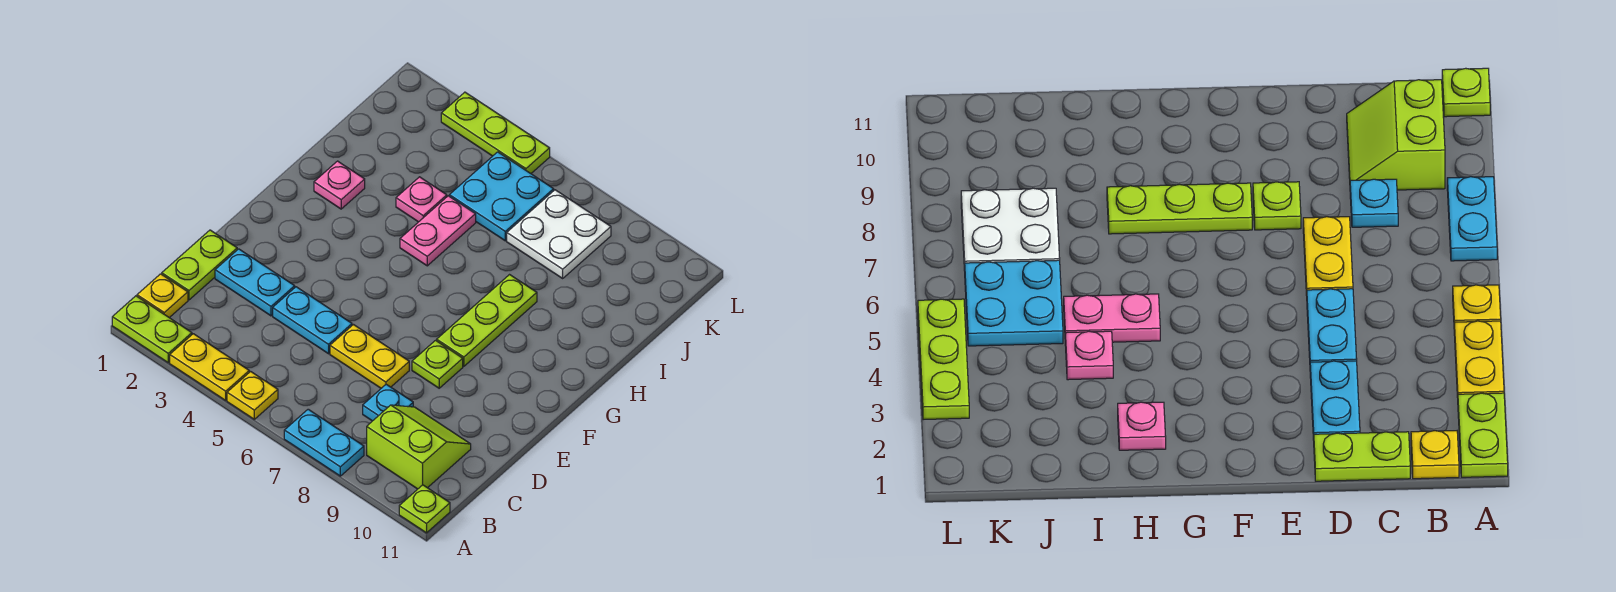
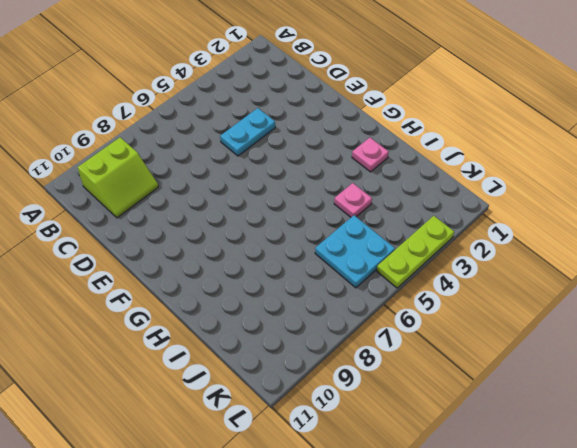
none -> lime plate A1:A2 level 1
none -> yellow plate A3:A4 level 1
none -> yellow plate A5 level 1

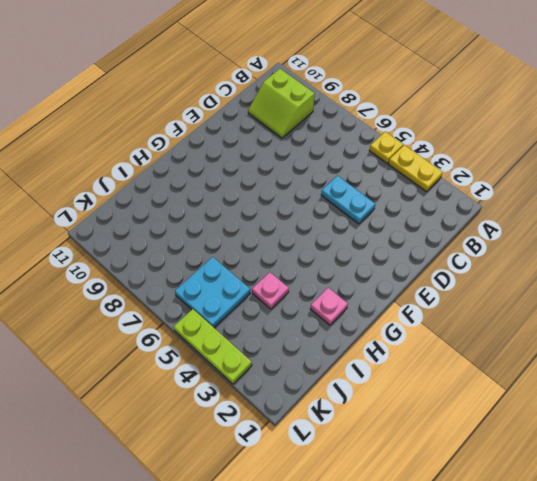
none -> lime plate A1:A2 level 1
none -> cyan plate A7:A8 level 1
none -> lime plate A11 level 1

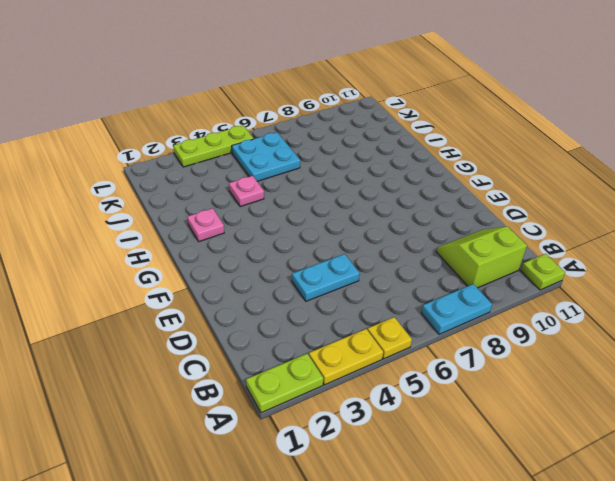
none -> yellow plate B1 level 1
none -> lime plate C1:D1 level 1
none -> cyan plate C8 level 1

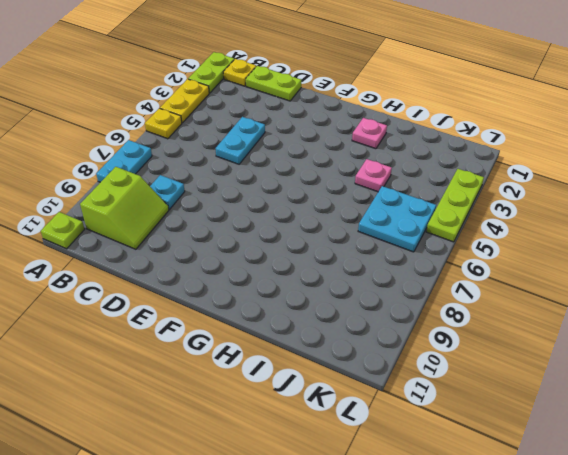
none -> cyan plate D2:D3 level 1
none -> yellow plate D6:D7 level 1
none -> lime plate E8 level 1

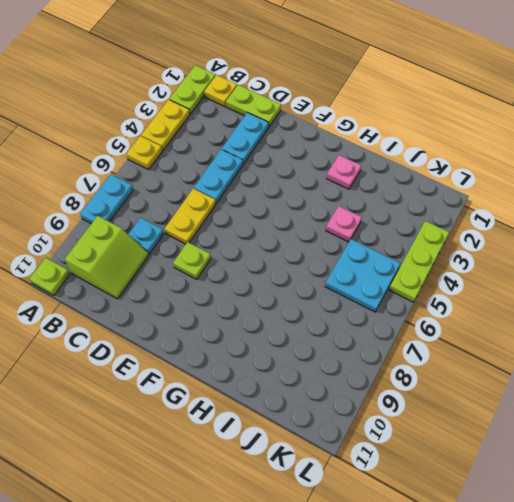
none -> lime plate F8:H8 level 1
none -> pink plate H5:I5 level 1
none -> white plate J7:K8 level 1

